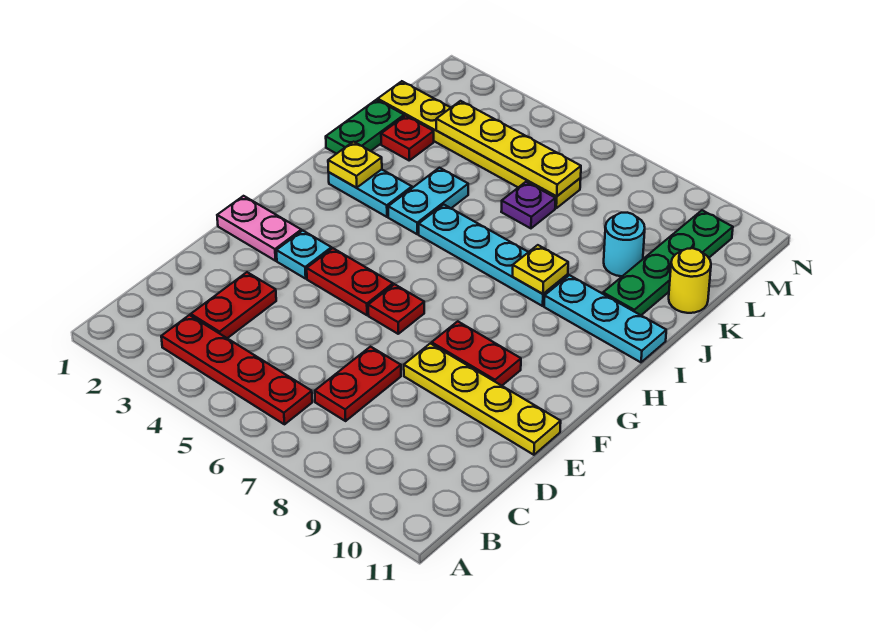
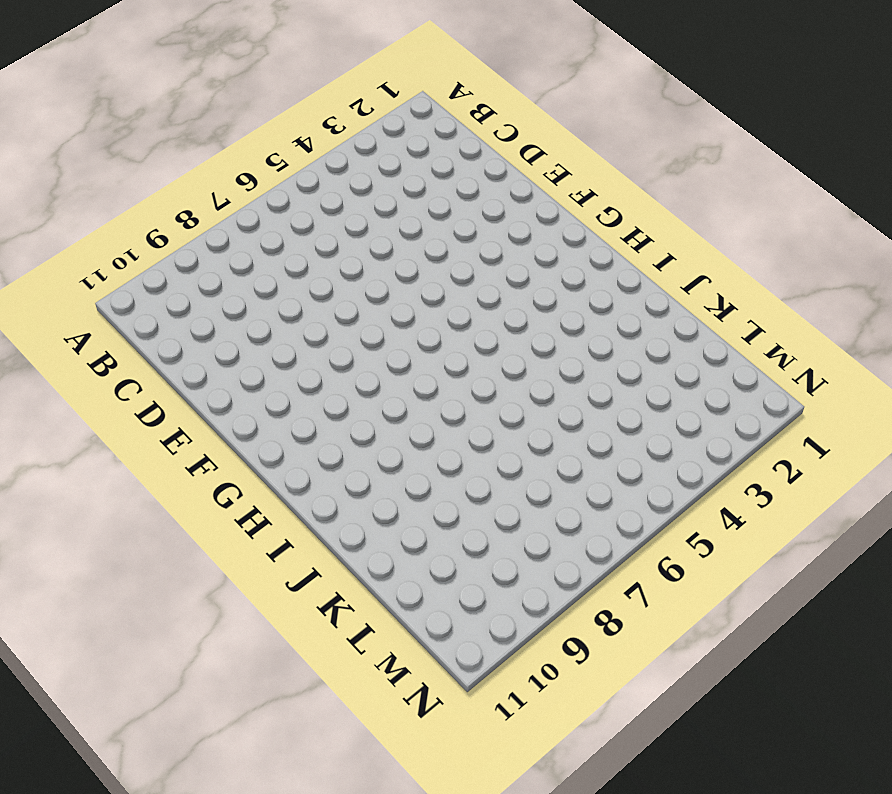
none -> red plate B3:B6 level 1
none -> red plate C3:D3 level 1
none -> red plate C7:D7 level 1

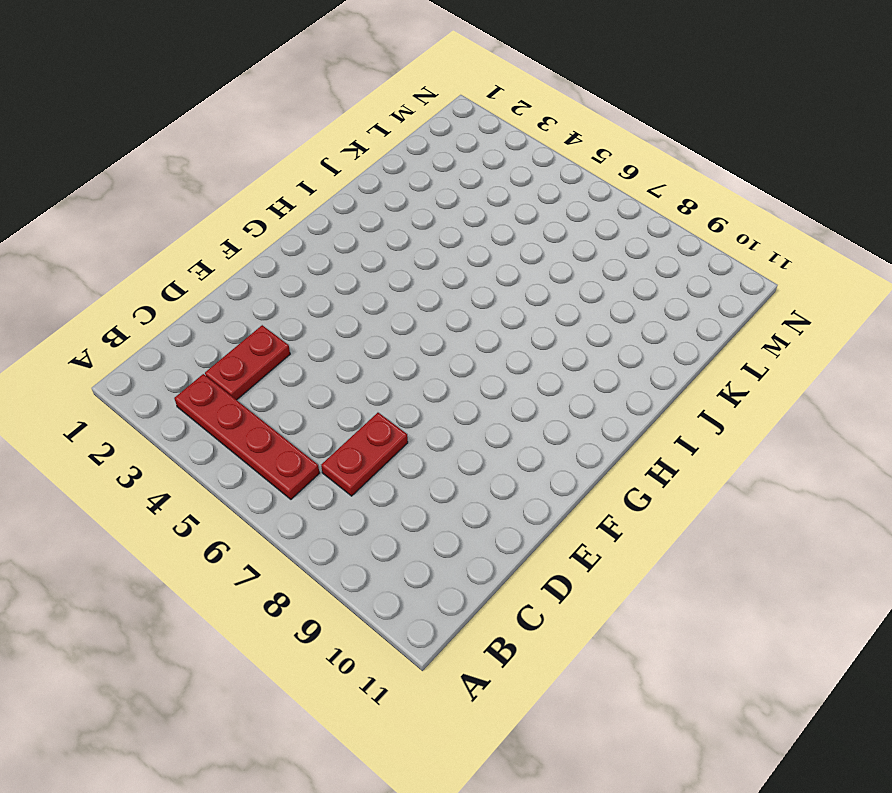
none -> yellow plate E8:E11 level 1
none -> pink plate F1:F2 level 1
none -> cyan plate F3 level 1

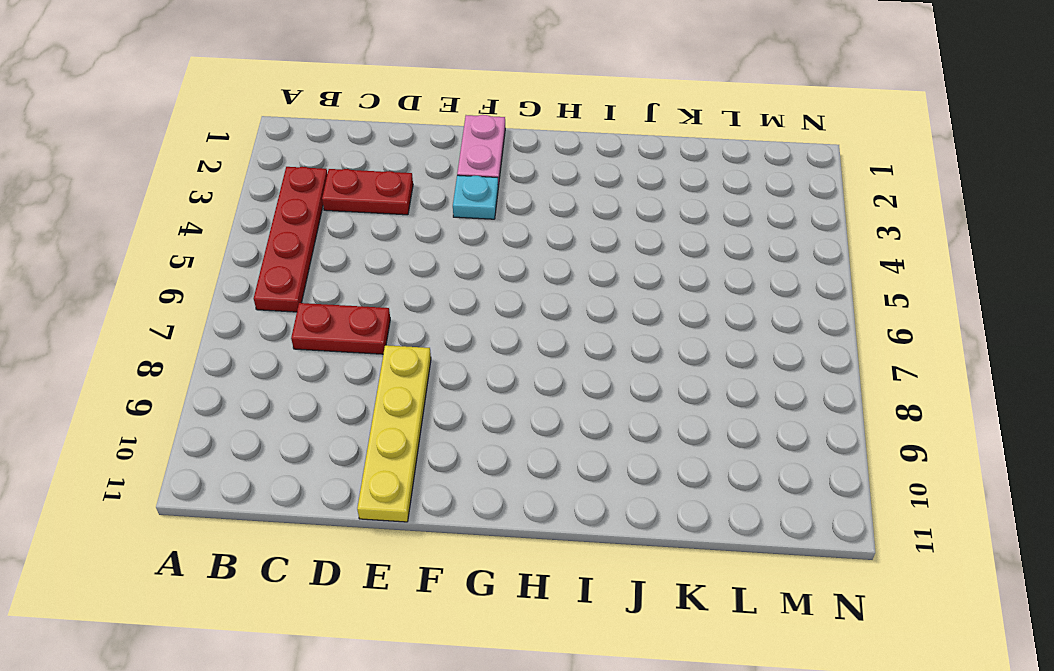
none -> red plate F4:F5 level 1
none -> red plate F6 level 1
none -> red plate F8:F9 level 1

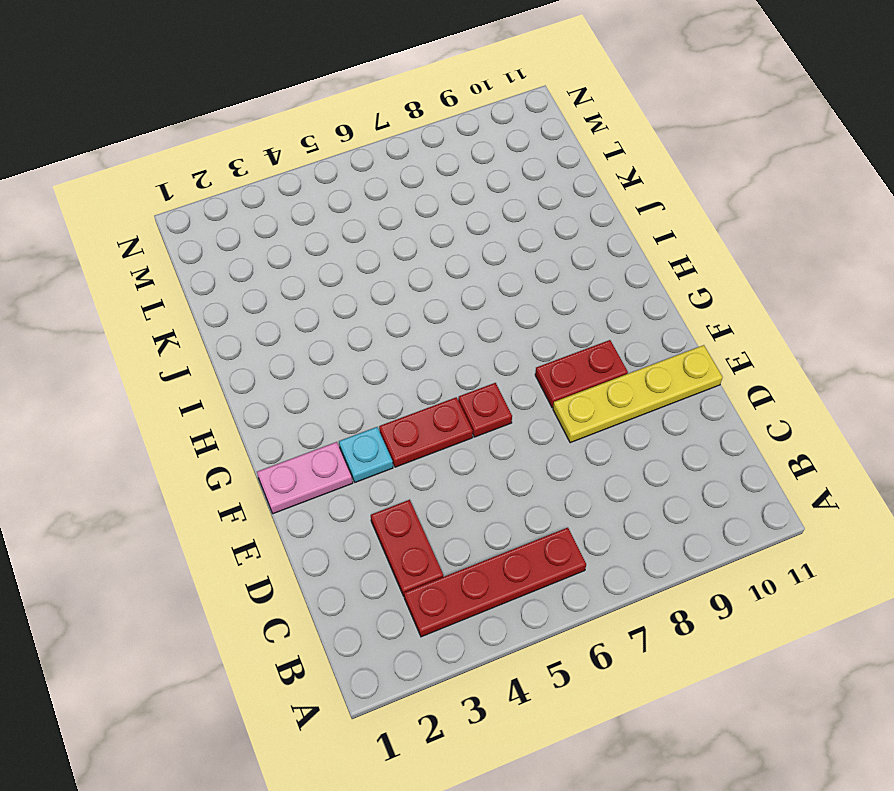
none -> red plate C7:D7 level 1
none -> cyan plate I2:I3 level 1
none -> cyan plate I4:J4 level 1

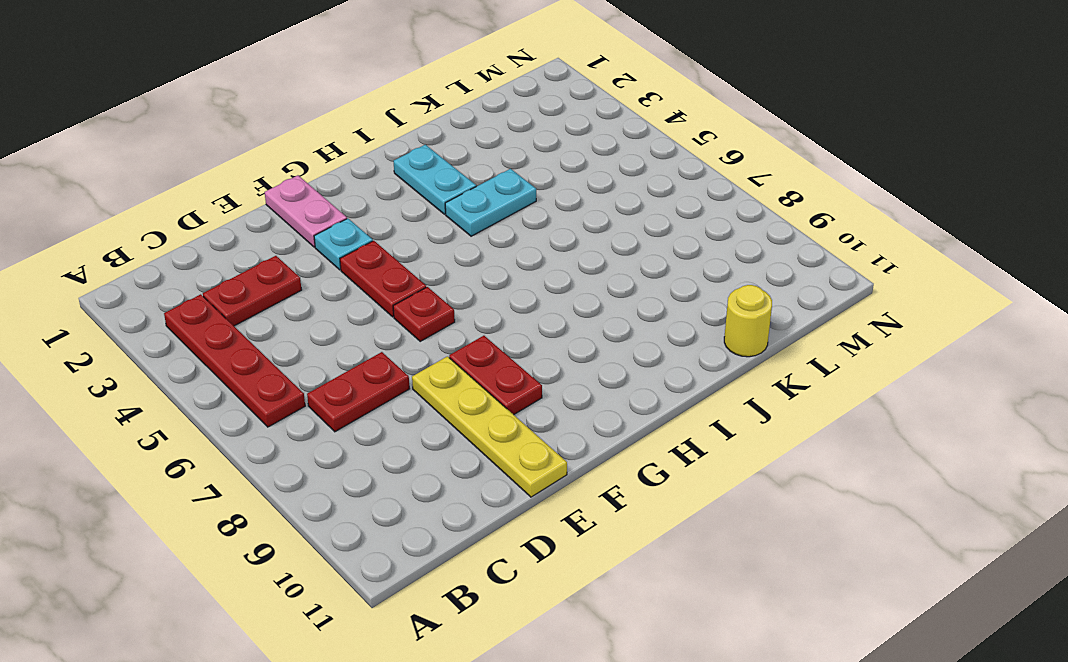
none -> cyan plate I5:I8 level 1
none -> cyan plate I9:I11 level 1
none -> green plate J1:K1 level 1

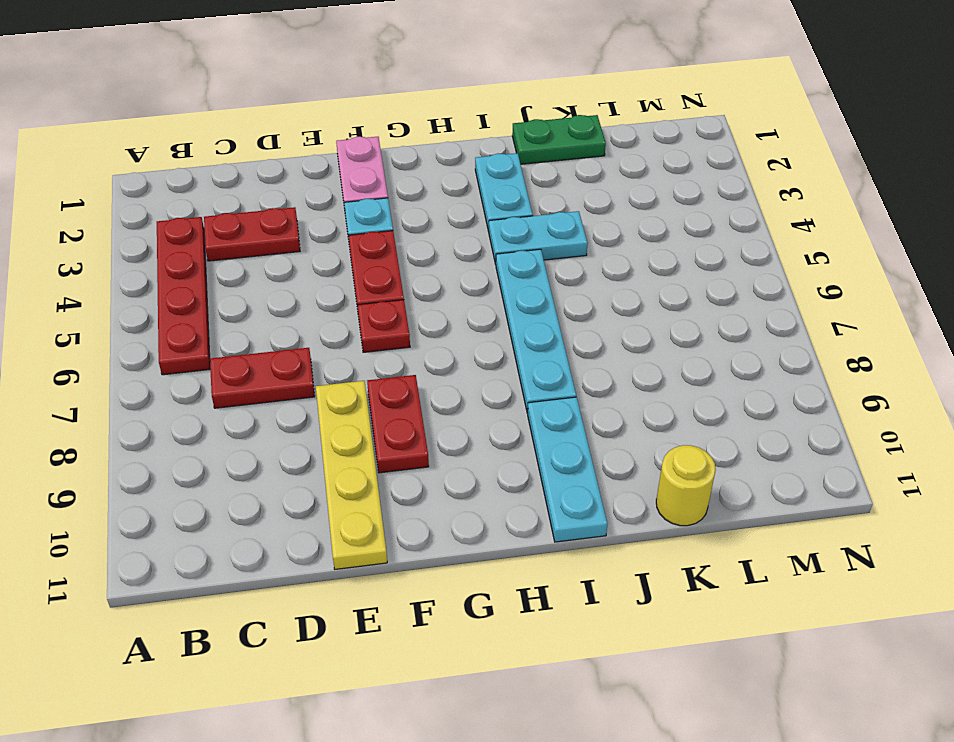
none -> green plate J10:M10 level 1
none -> red plate K2 level 1
none -> purple plate K6 level 1

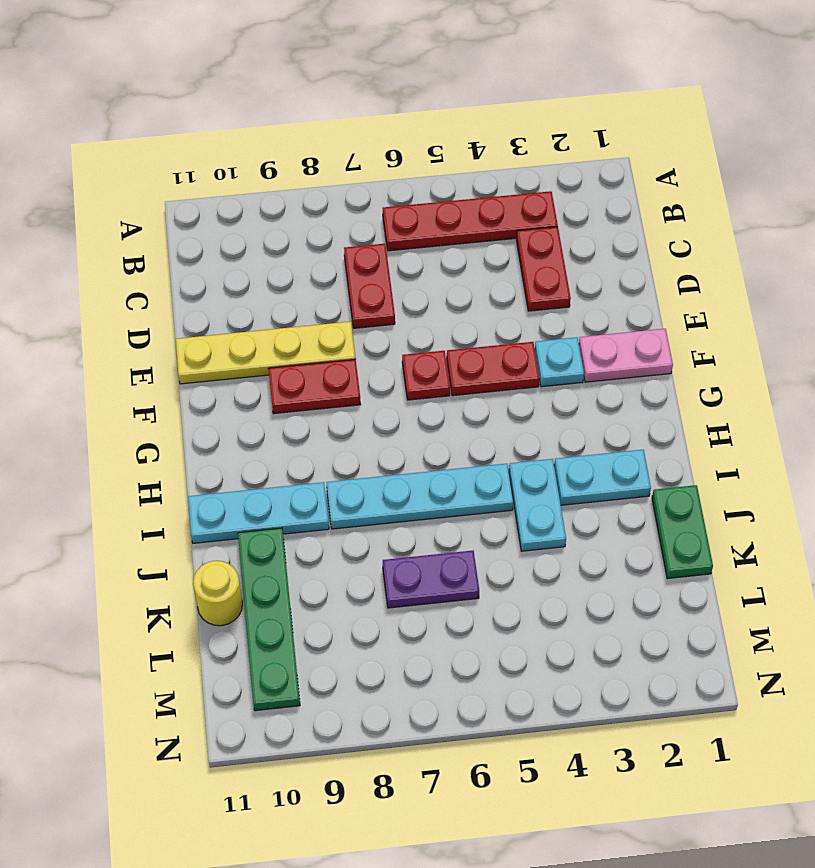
purple plate K6:K7 level 1 -> purple plate K6 level 1
none -> red plate K2 level 1
none -> cyan round brick K9 level 1
none -> yellow plate L1:L6 level 1

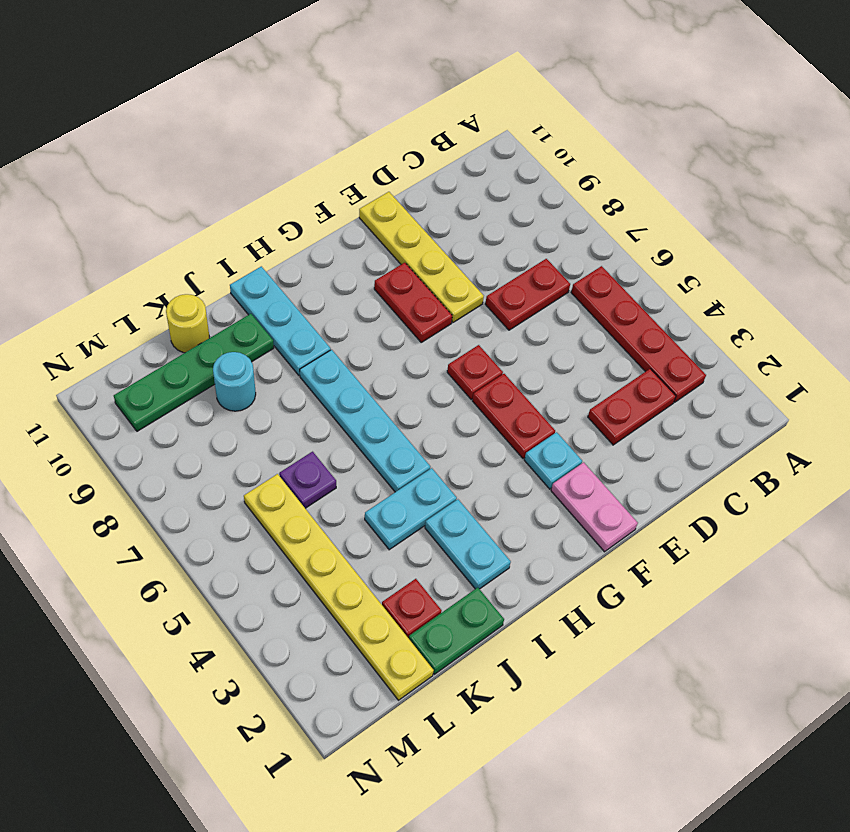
none -> yellow plate I2 level 2
none -> yellow plate I8 level 2
none -> yellow plate L3:L6 level 2

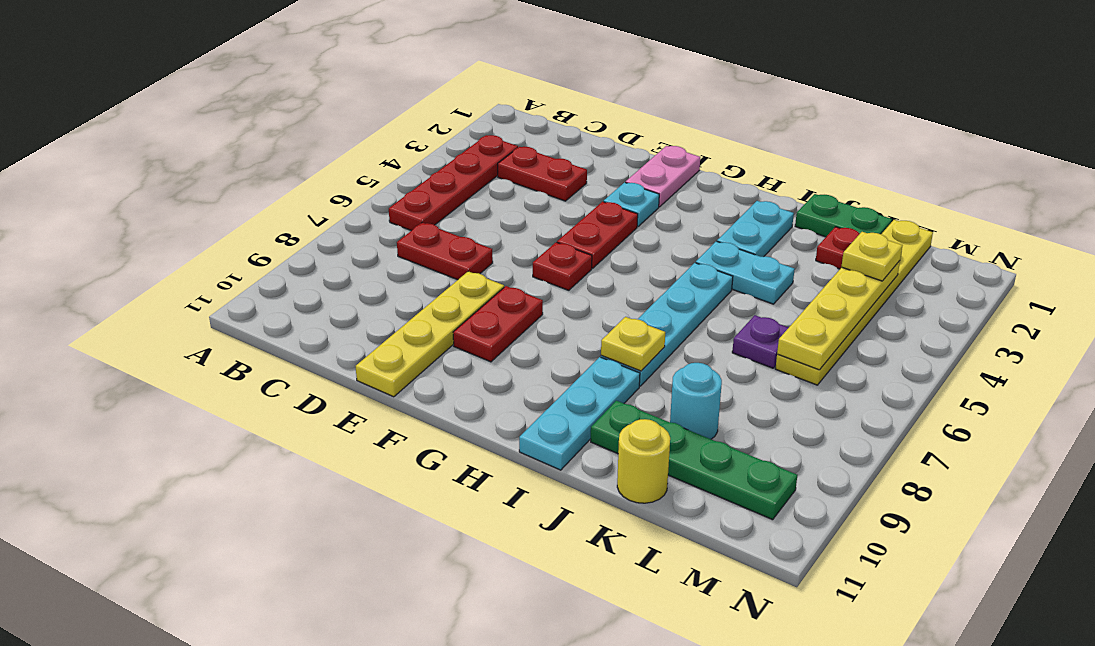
yellow plate L3 level 3 -> yellow plate I2 level 2

